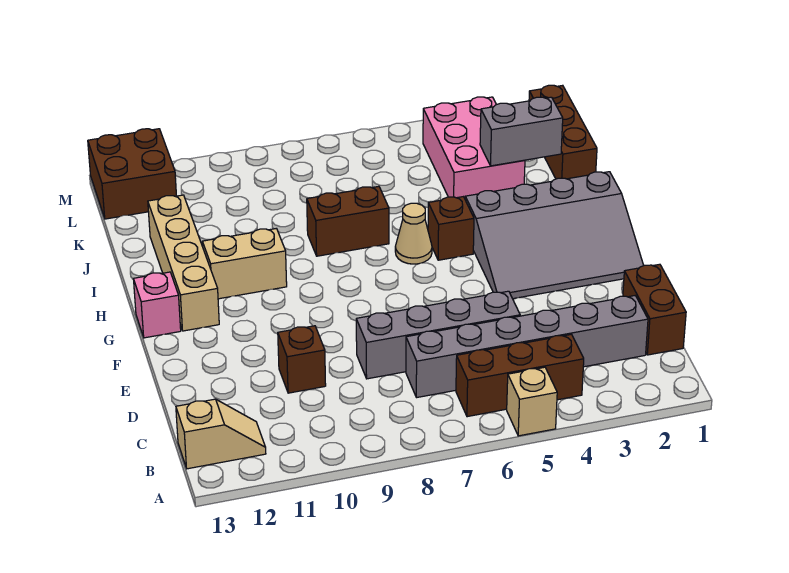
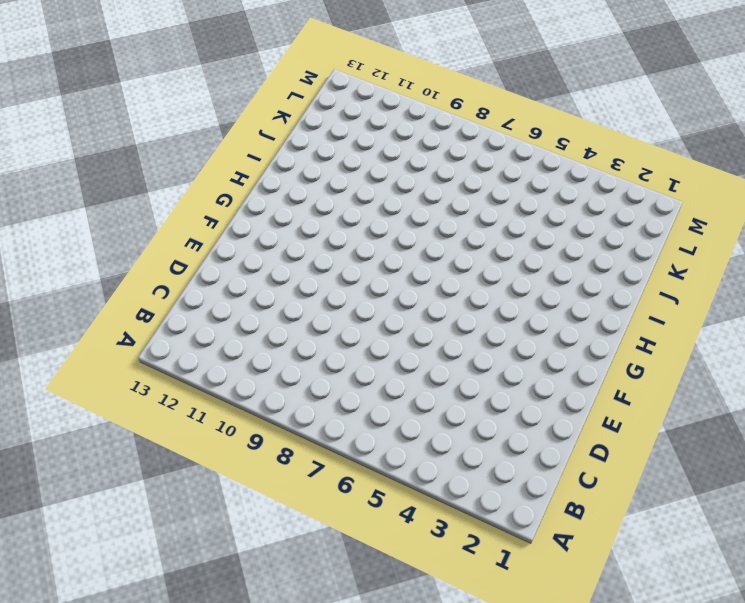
none -> tan brick A5 level 1
none -> brown brick B4:B6 level 1
none -> tan slope B12:B13 level 1 top 13

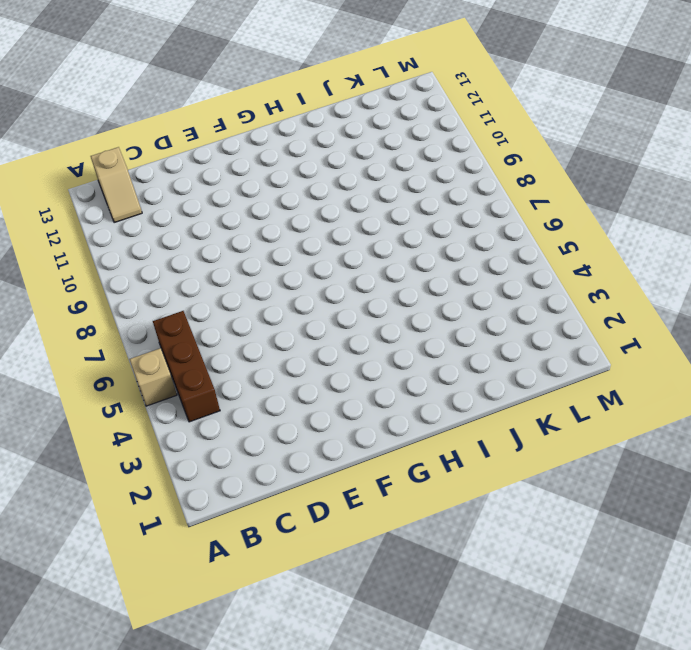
none -> brown brick C1:D1 level 1
none -> grey brick C2:C7 level 1
none -> grey brick D5:D8 level 1

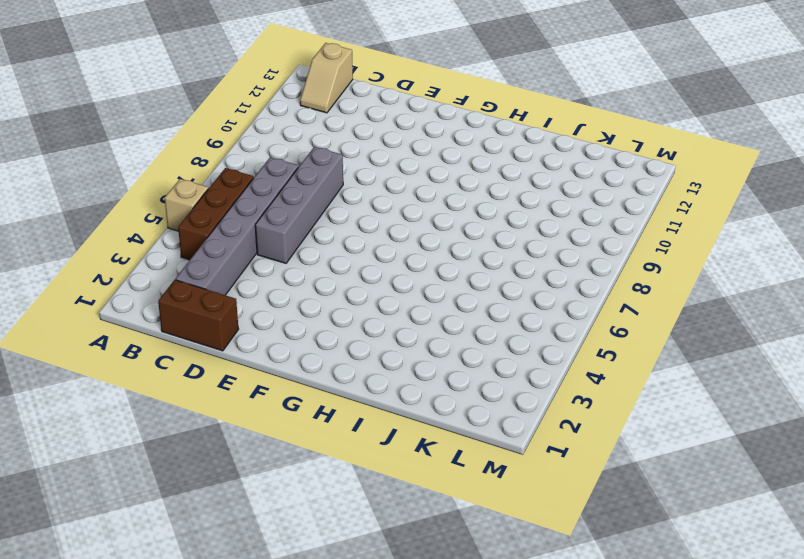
none -> brown brick D10 level 1
none -> grey slope F1:H4 level 1 top H
none -> tan brick G12:J12 level 1

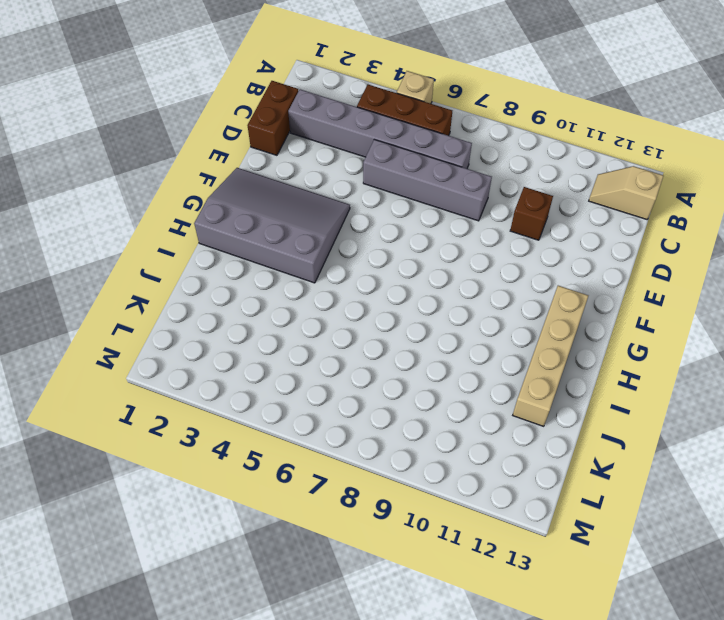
none -> pink brick G13 level 1
none -> brown brick H5 level 1
none -> tan cone H6 level 1

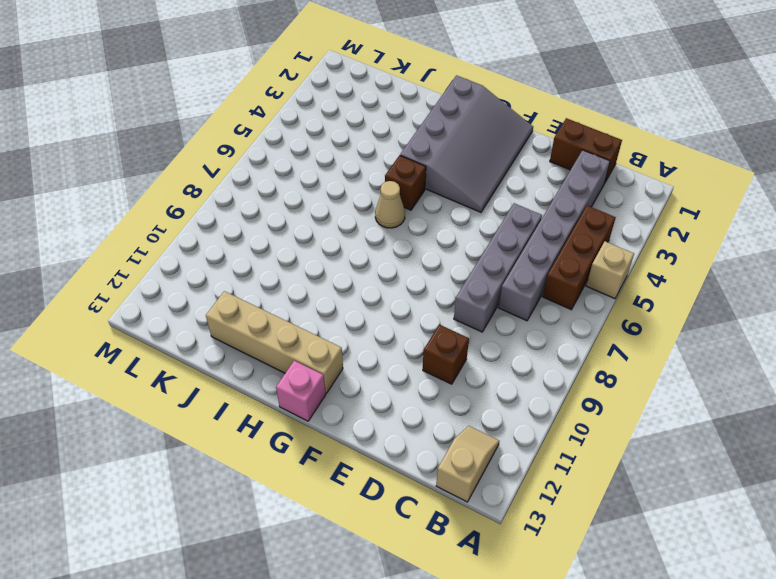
none -> tan brick H10:H11 level 1
none -> brown brick I7:I8 level 1
none -> brown brick J1:L1 level 1

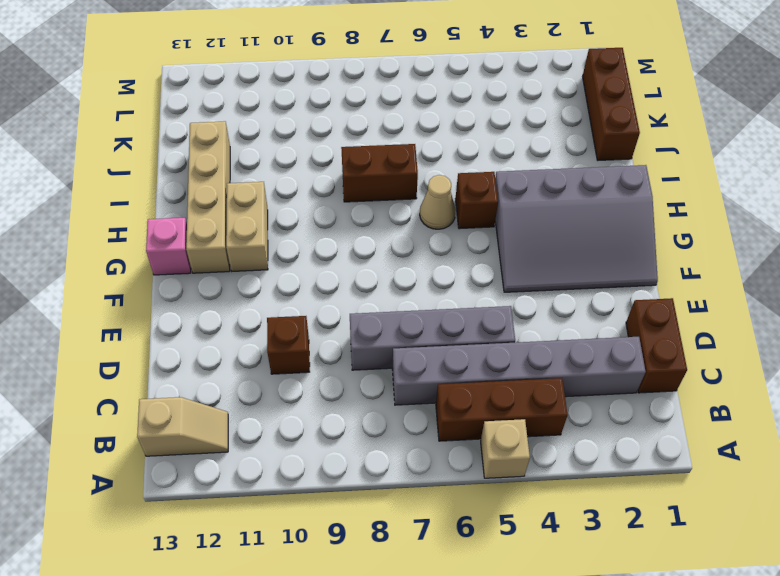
tan brick G11:H11 level 1 -> tan brick H10:H11 level 1
none -> pink brick J3:L4 level 1
none -> brown brick L12:M13 level 1
none -> grey brick J2:J3 level 2

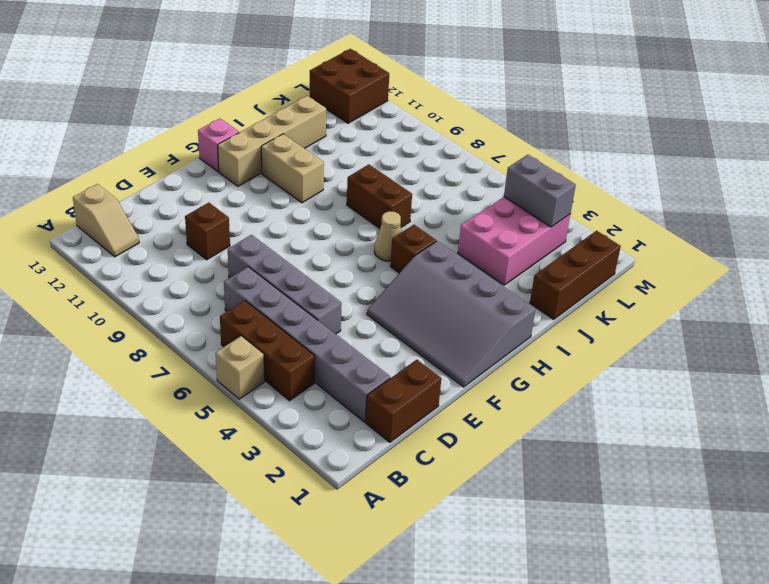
grey brick L3:L4 level 2 -> grey brick J2:J3 level 2

